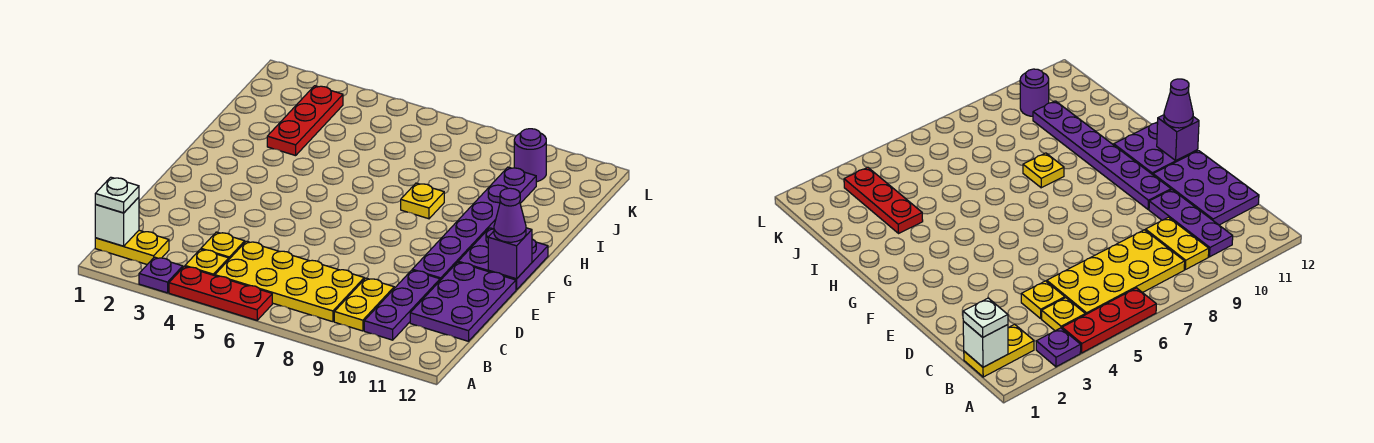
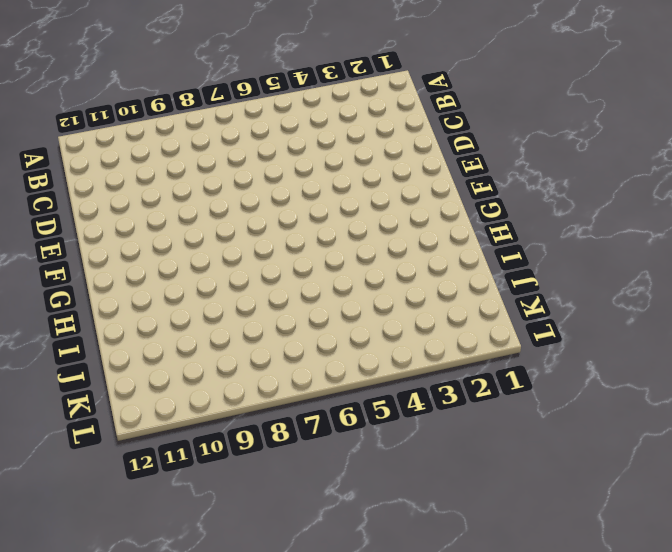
none -> purple plate A3 level 1
none -> red plate A4:A6 level 1
none -> yellow plate B1:B2 level 1

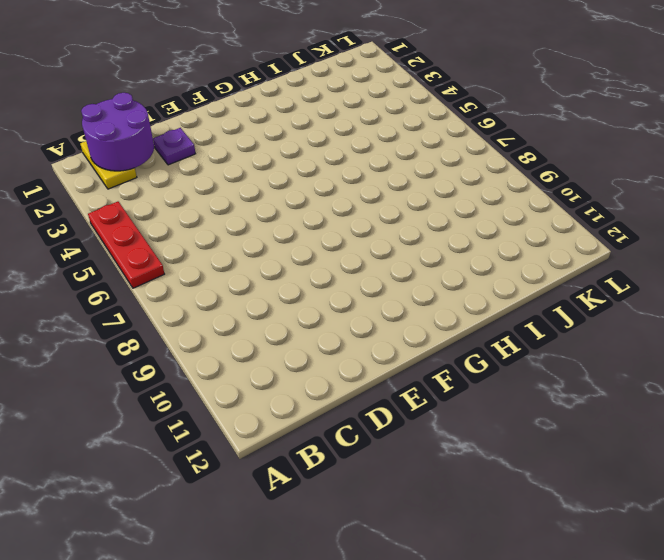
purple round brick B1:C2 level 2 -> white brick B1 level 2
purple plate D2 level 1 -> purple plate A3 level 1
none -> yellow plate B4 level 1
none -> yellow plate B5:C8 level 1
none -> yellow plate B9:C9 level 1

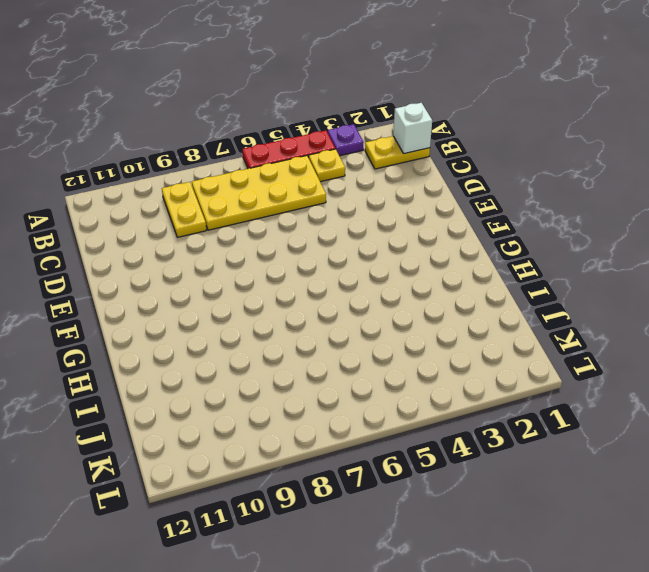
none -> purple plate B10:D10 level 1
none -> yellow plate C4 level 1
none -> purple plate C11:E12 level 1

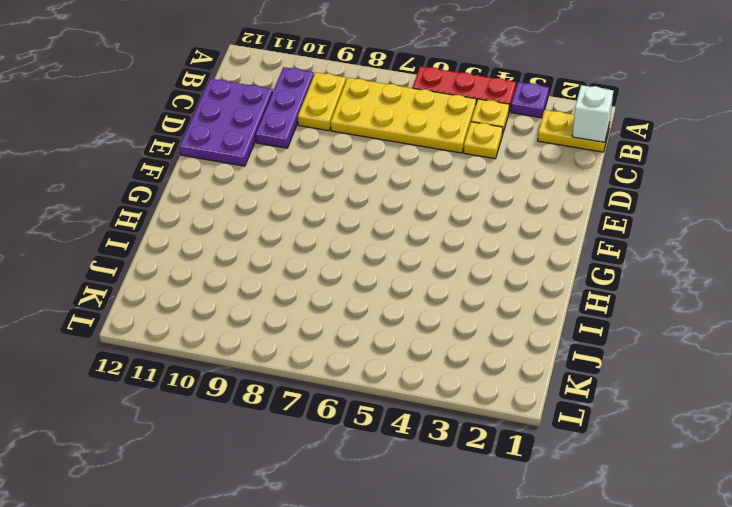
none -> purple plate E10:J10 level 1
none -> purple plate F11:G12 level 1
none -> yellow plate H8 level 1

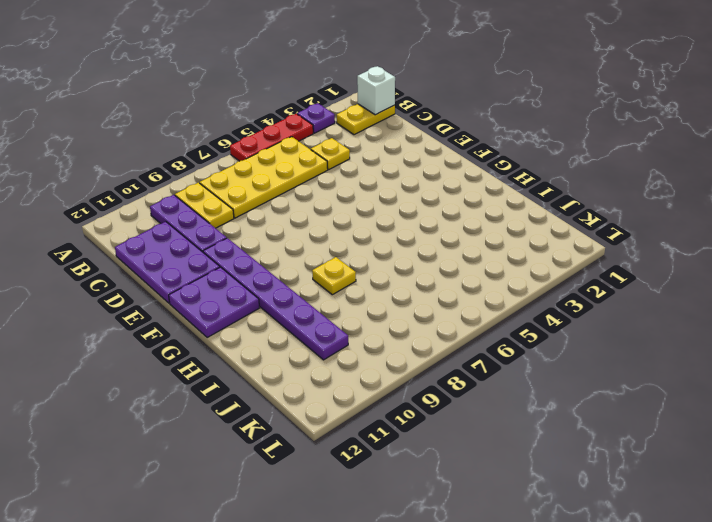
none -> yellow plate B4 level 1
none -> red plate I3:K3 level 1
none -> purple round brick K10 level 1

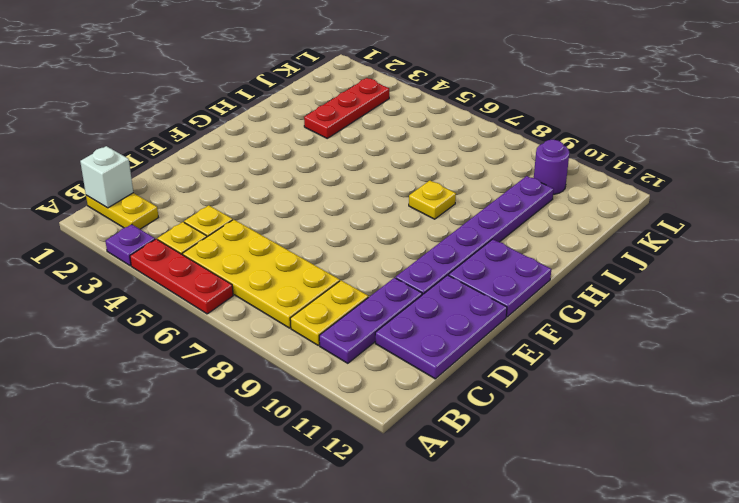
none -> purple brick F12 level 2
none -> white plate B1 level 3
none -> purple cone F12 level 3

